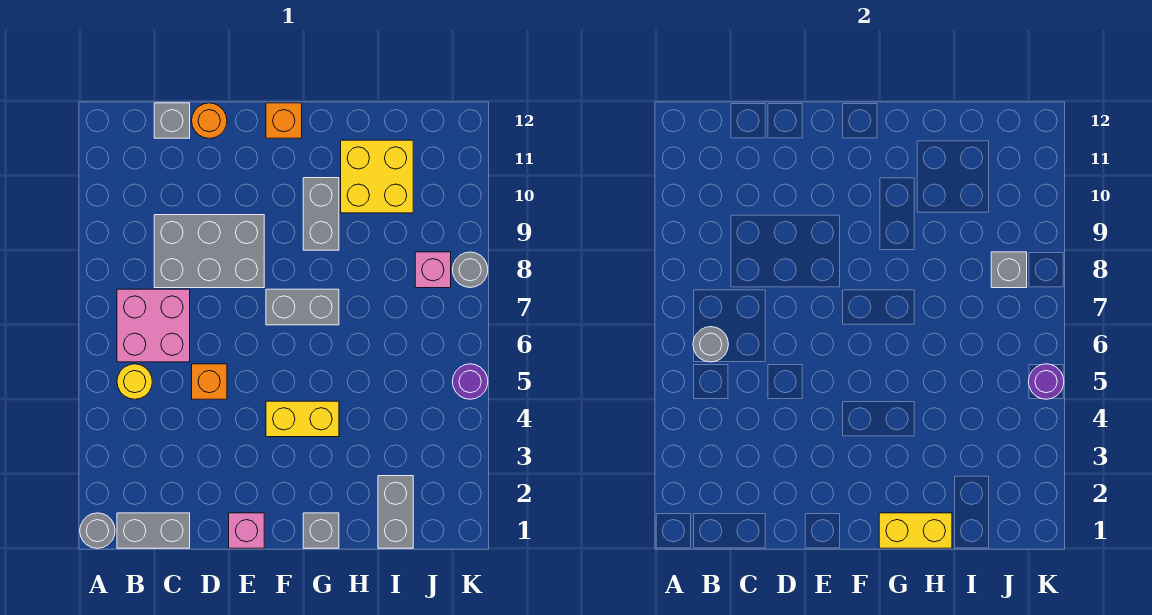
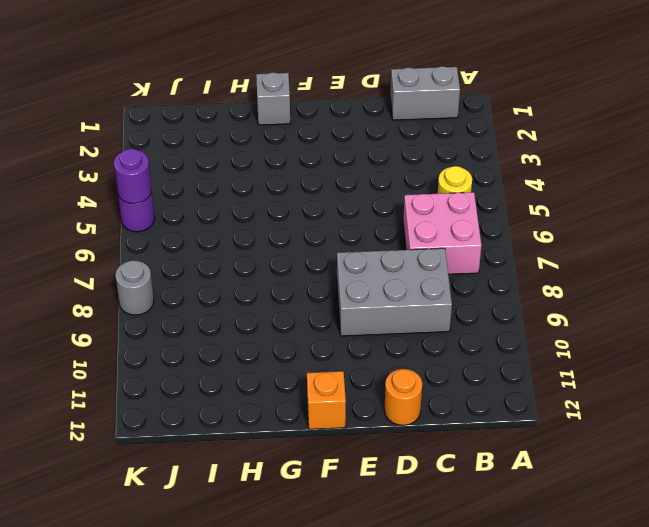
none -> grey round brick A1 level 1
none -> grey brick C12 level 1
none -> orange brick D5 level 1

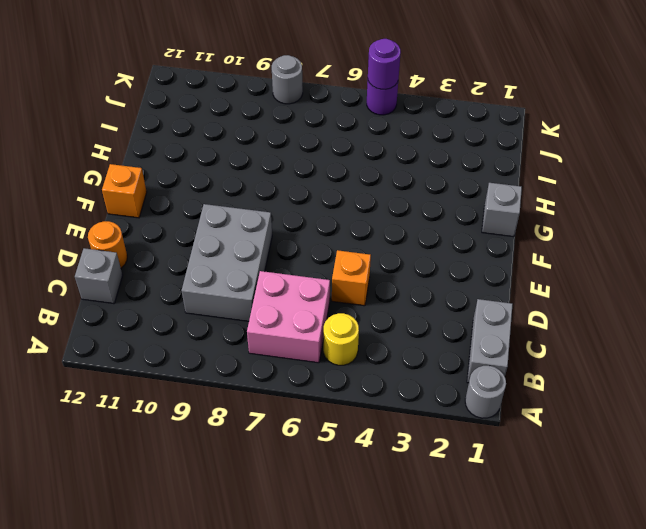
none -> pink brick E1 level 1
none -> yellow brick F4:G4 level 1
none -> grey brick F7:G7 level 1

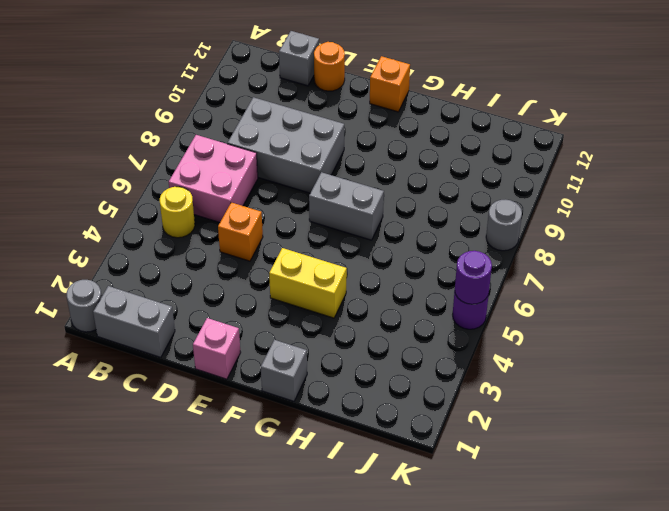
none -> grey brick G9:G10 level 1
none -> yellow brick H10:I11 level 1
none -> grey brick I1:I2 level 1

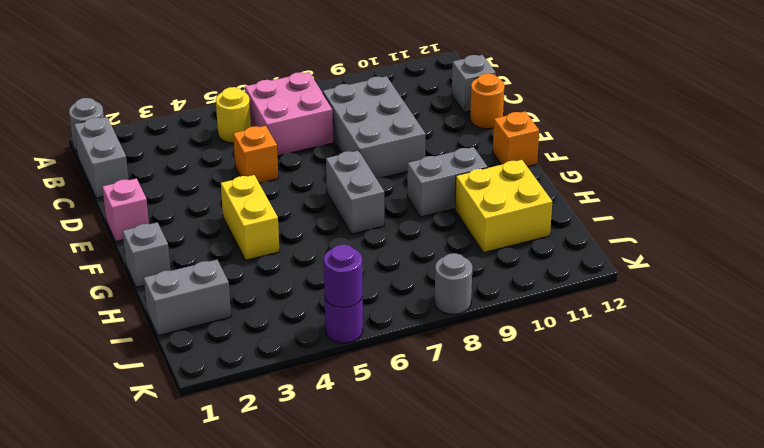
none -> pink brick J8 level 1
none -> grey round brick B6 level 2
none -> yellow brick G1:H1 level 2

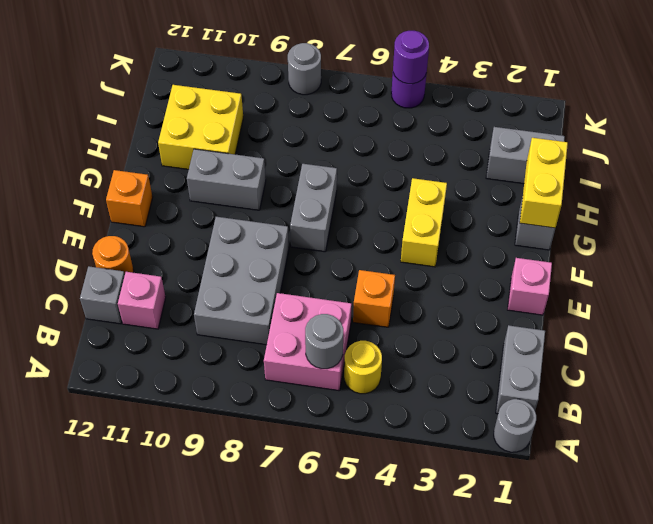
pink brick C11 level 1 -> pink brick J8 level 1
none -> grey brick J8 level 2

